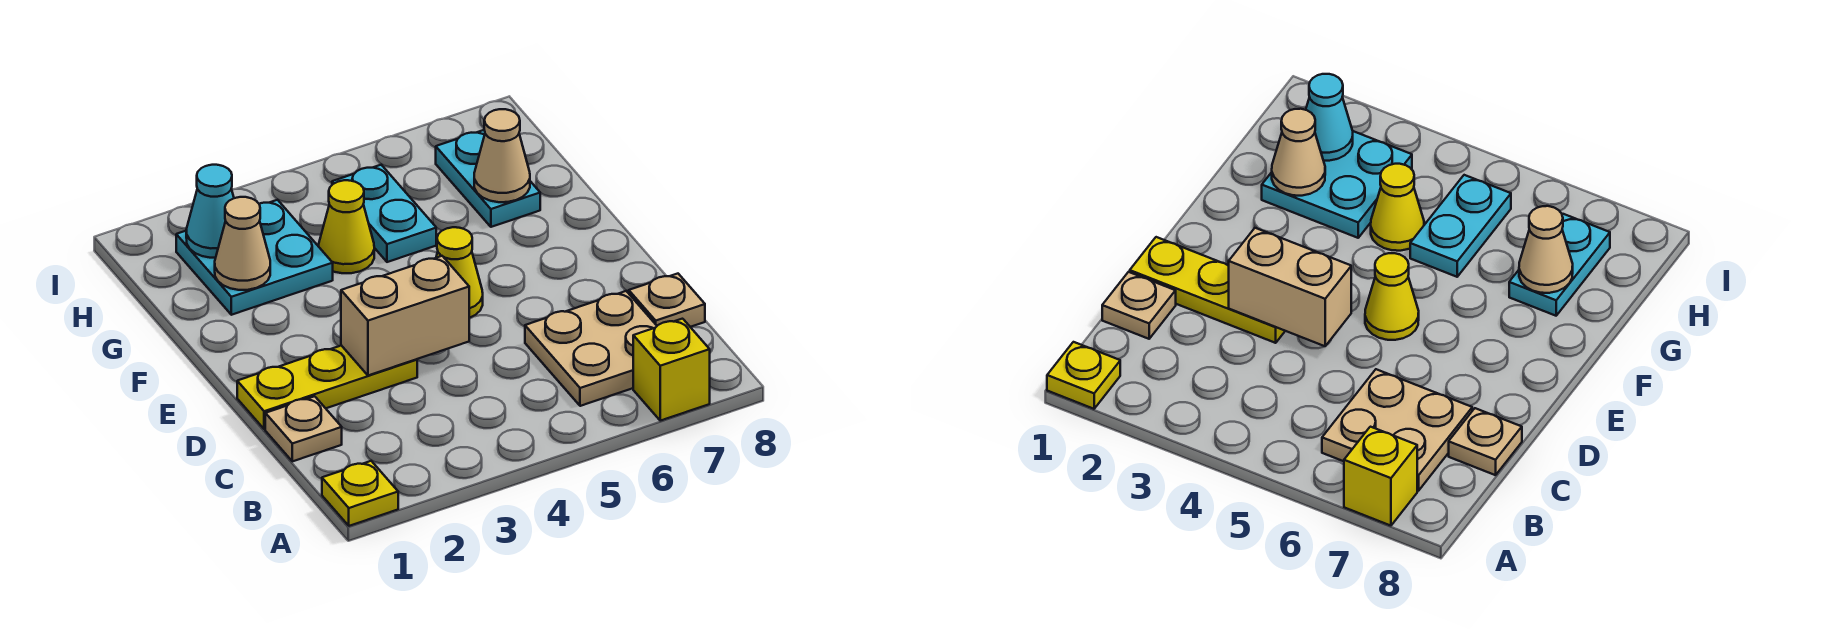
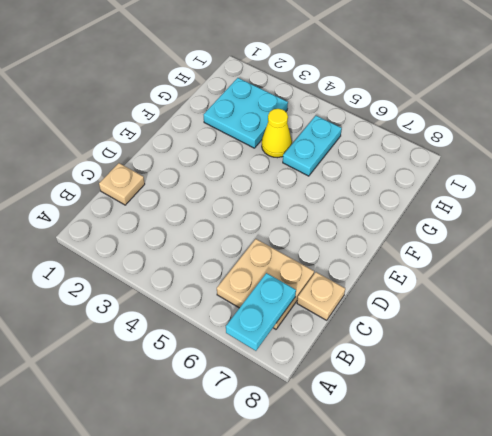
cyan plate A7:B7 level 2 -> cyan plate G7:H7 level 1
none -> yellow plate A1 level 1
none -> yellow brick A7 level 1
none -> yellow plate D1:D3 level 1

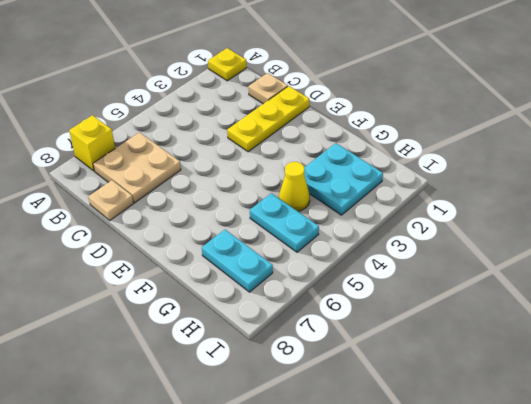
none -> yellow cone E5 level 1
none -> tan brick D3:D4 level 2
none -> tan cone G2 level 2

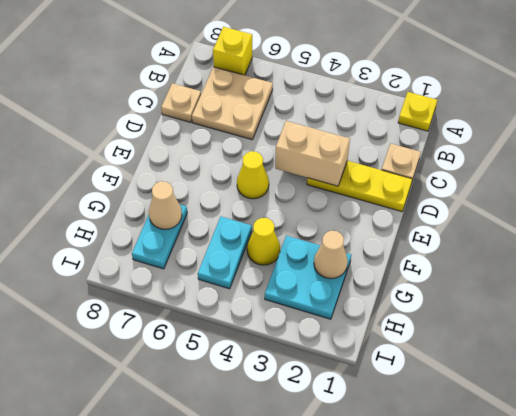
none -> cyan cone H2 level 2

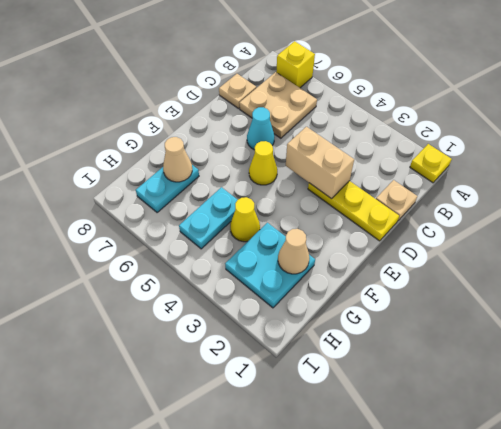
cyan cone D6 level 1 -> cyan cone H2 level 2

